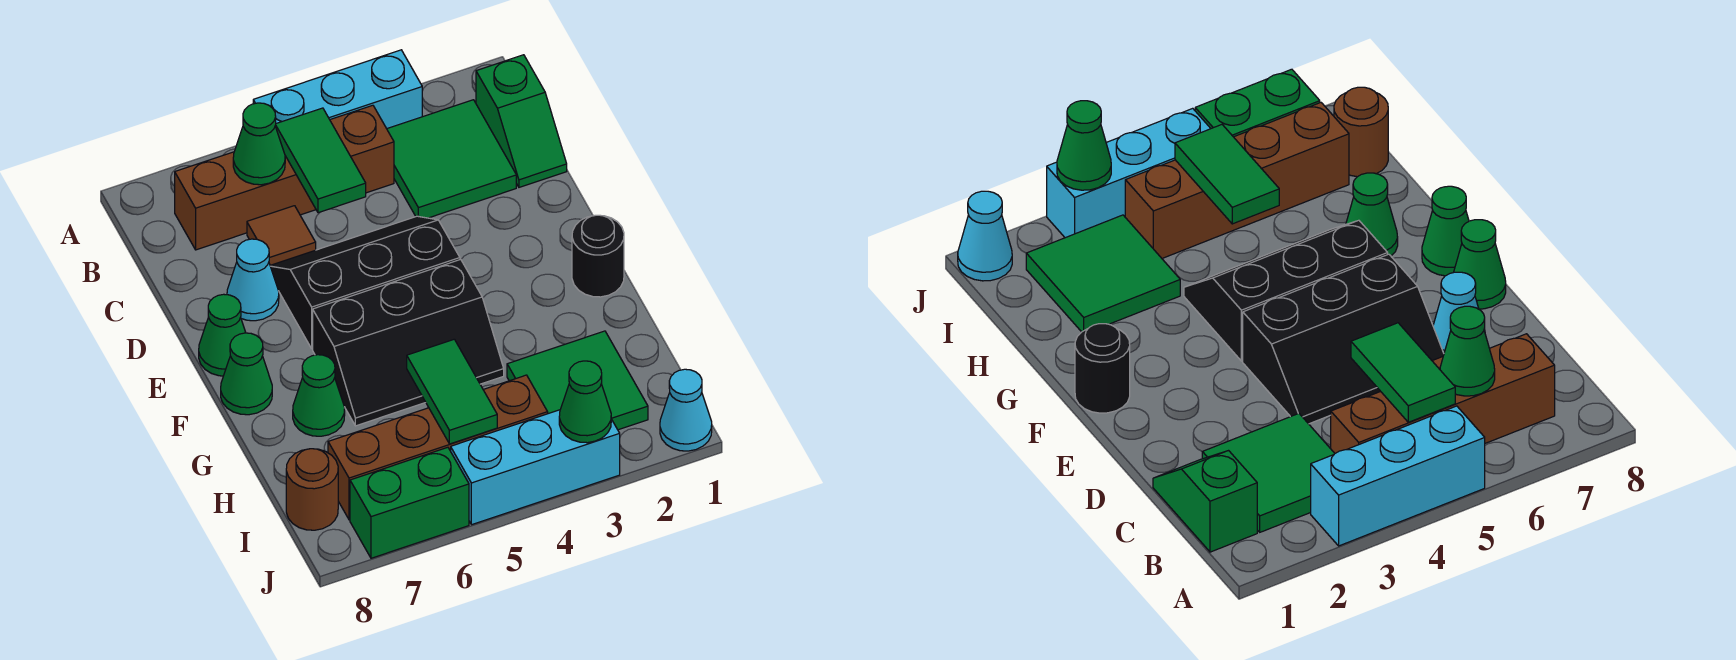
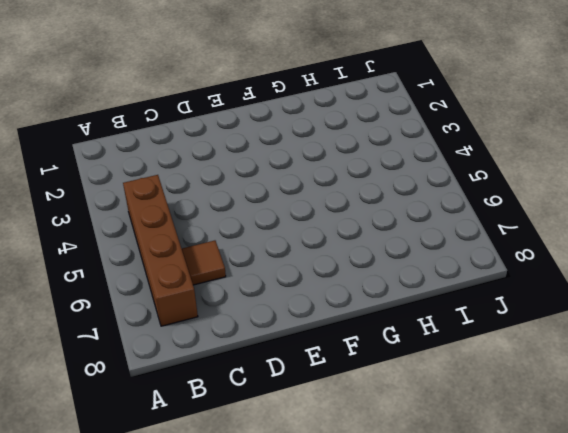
none -> cyan brick A3:A5 level 1
none -> green slope B1:C1 level 1 top B
none -> green tile B2:C3 level 1

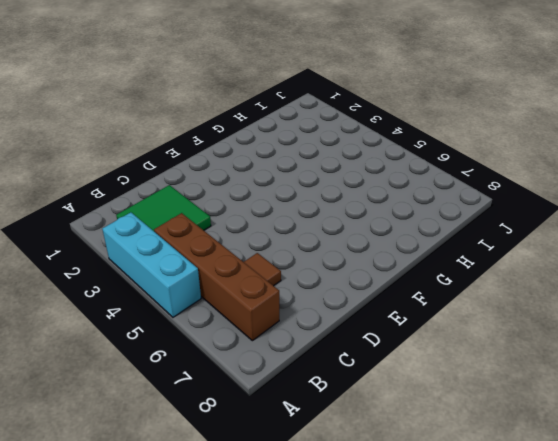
none -> green slope B1:C1 level 1 top B
none -> black slope D4:E6 level 1 top E
none -> cyan cone D7 level 1

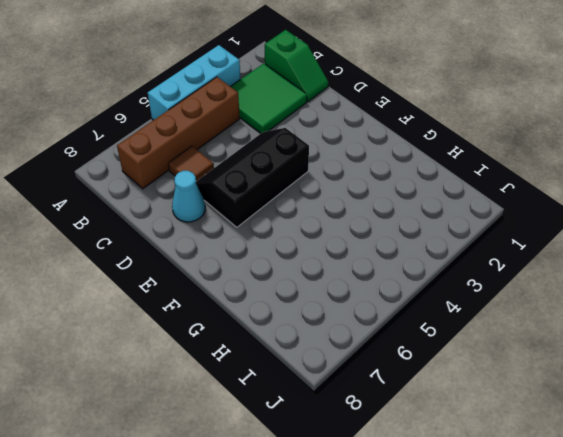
none -> green cone E8 level 1
none -> black round brick F1 level 1
none -> black slope F4:G6 level 1 top F

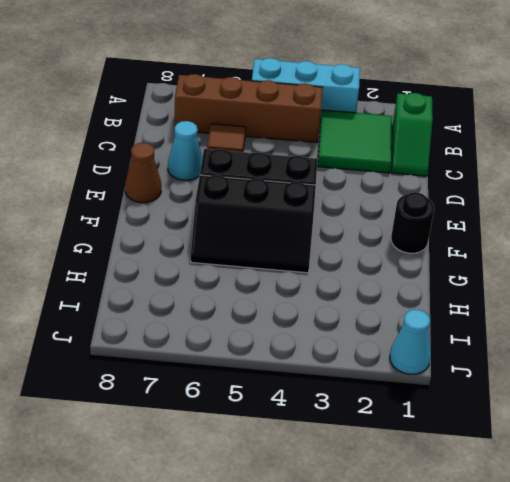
brown cone E8 level 1 -> green cone E8 level 1
none -> green cone F8 level 1
none -> green cone G7 level 1
none -> green tile H2:I3 level 1

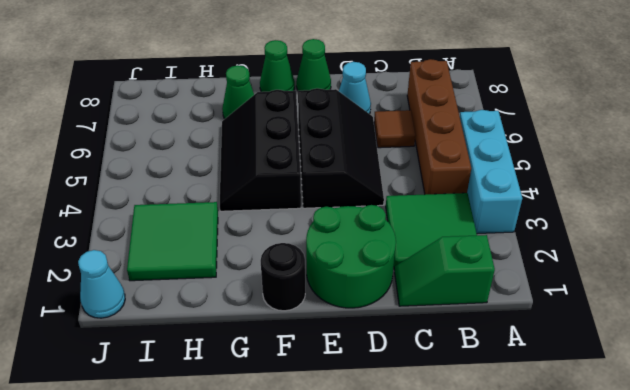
green round brick D1:E2 level 1 -> none
none -> brown brick I4:I7 level 1
none -> brown round brick I8 level 1
none -> cyan brick J3:J5 level 1

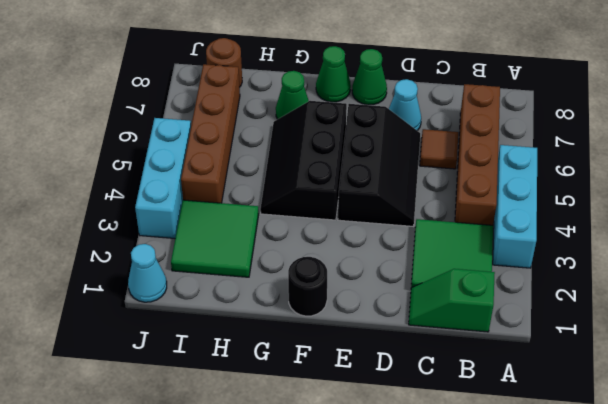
none -> green brick J6:J7 level 1
none -> green tile B5:C5 level 2
none -> green cone B6 level 2

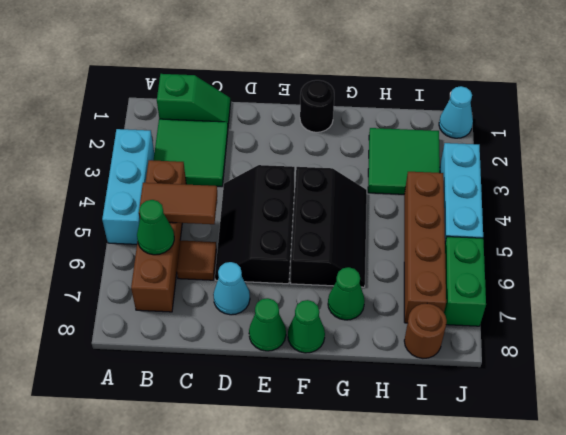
brown tile B5:C5 level 2 -> green tile B5:C5 level 2
none -> green tile H5:I5 level 2
none -> green cone J3 level 2

